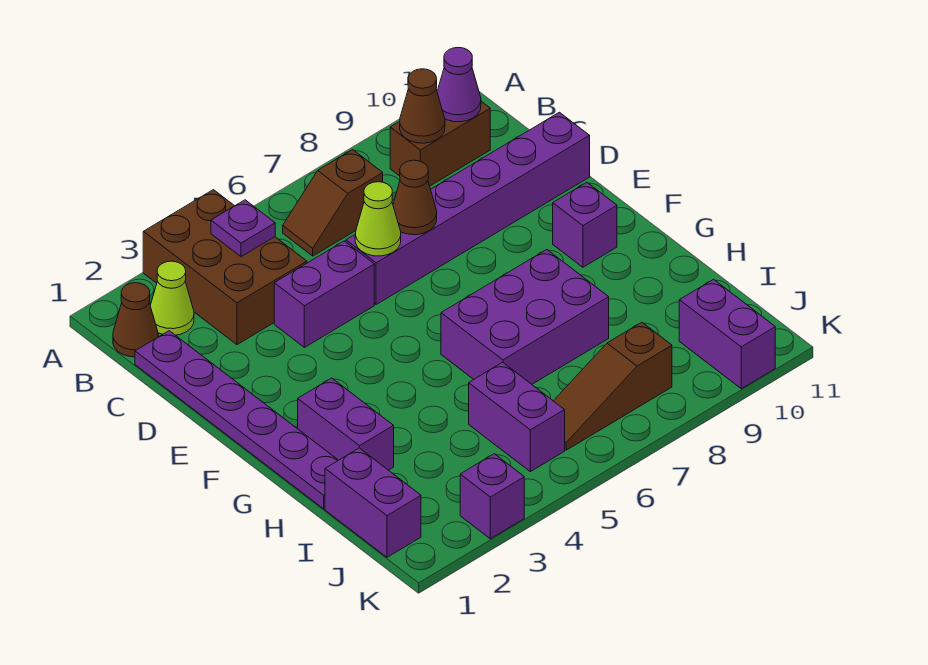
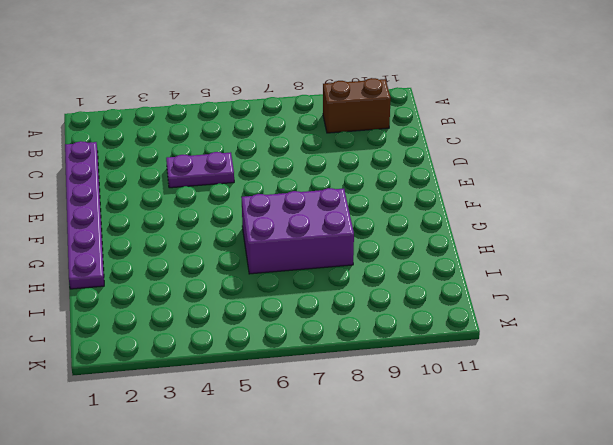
purple plate D4:D5 level 1 -> purple brick D4:D5 level 1
none -> brown brick A3:C4 level 1
none -> brown cone B1 level 1
none -> lime cone B2 level 1

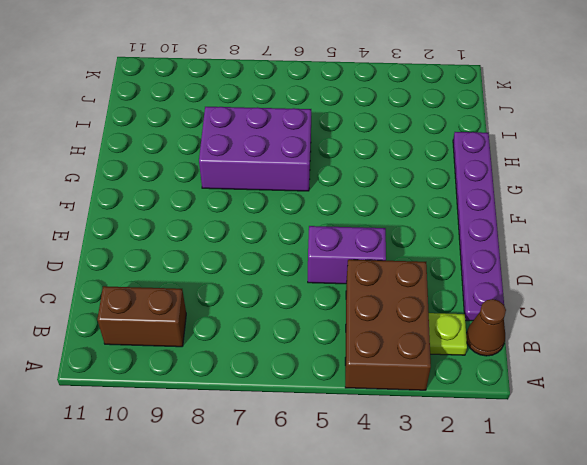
lime plate B2 level 1 -> lime cone B2 level 1
none -> brown slope B6:B7 level 1 top 7
none -> purple brick D6:D11 level 1
none -> purple brick F10 level 1

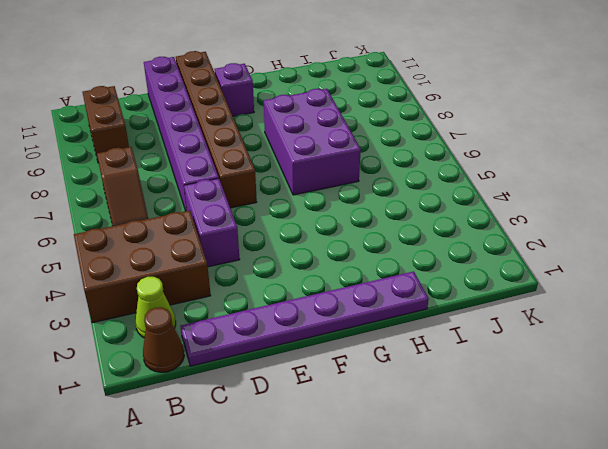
brown brick E6:E11 level 1 -> none
none -> purple brick G2:H2 level 1
none -> purple brick I1:J1 level 1
none -> purple brick I5:J5 level 1

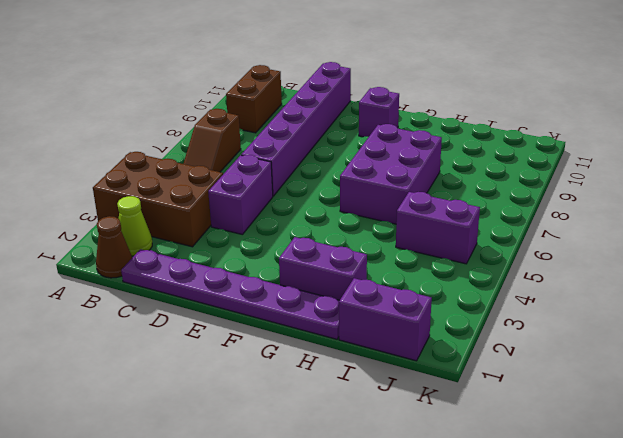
none -> brown slope J6:J8 level 1 top 8
none -> purple brick J10:K10 level 1
none -> purple brick K3 level 1

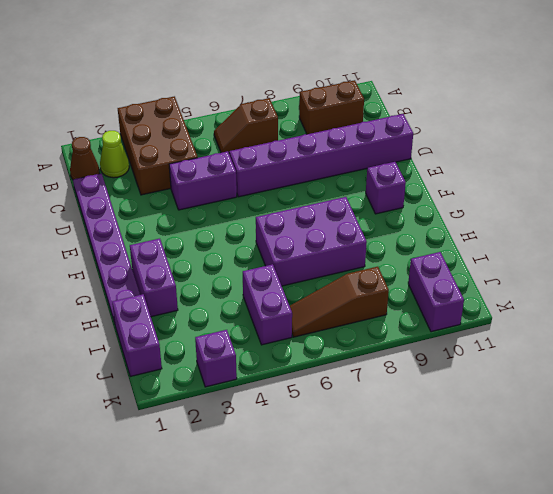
none -> purple plate B4 level 2
none -> brown cone B9 level 2
none -> purple cone B10 level 2

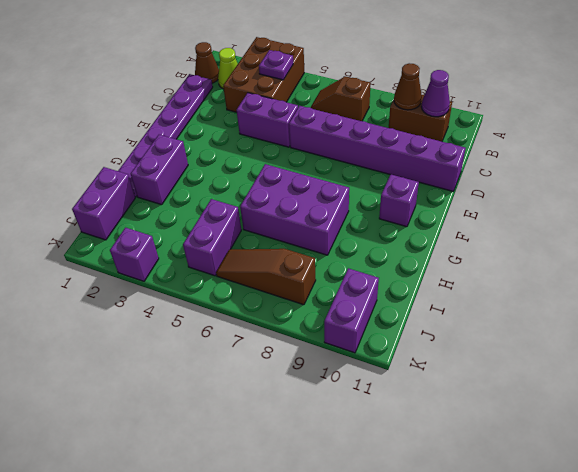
none -> lime cone D6 level 2
none -> brown cone D7 level 2

